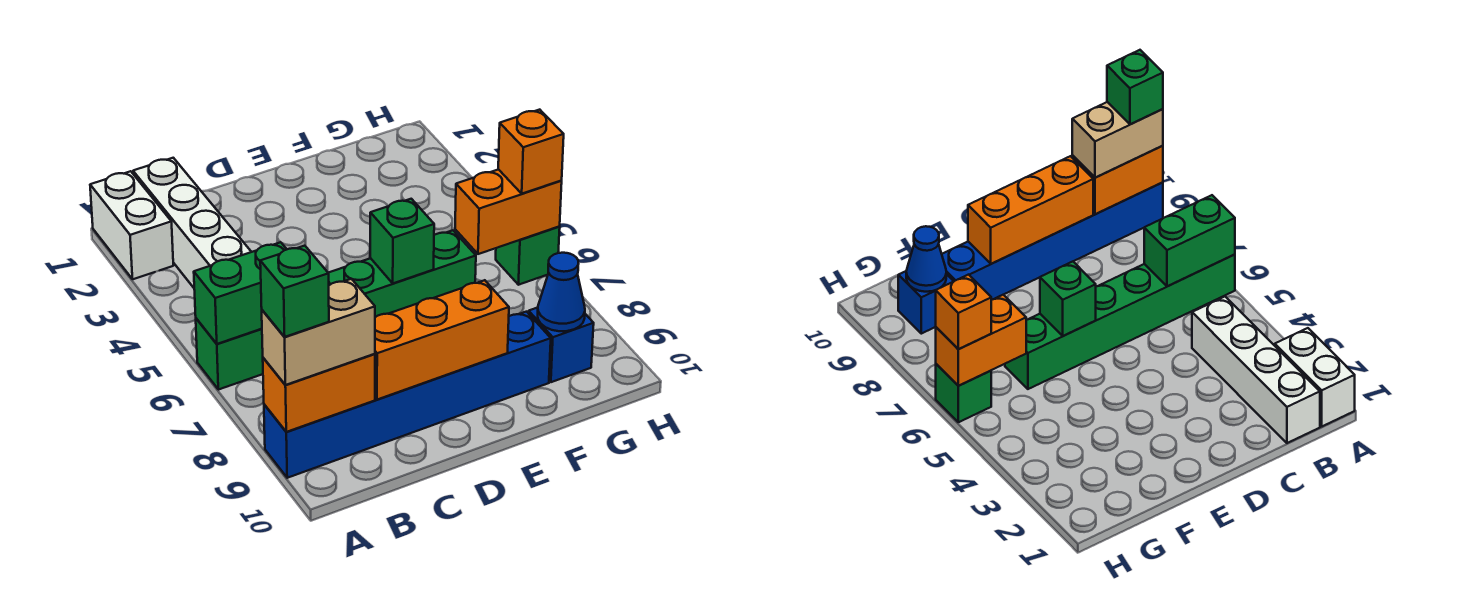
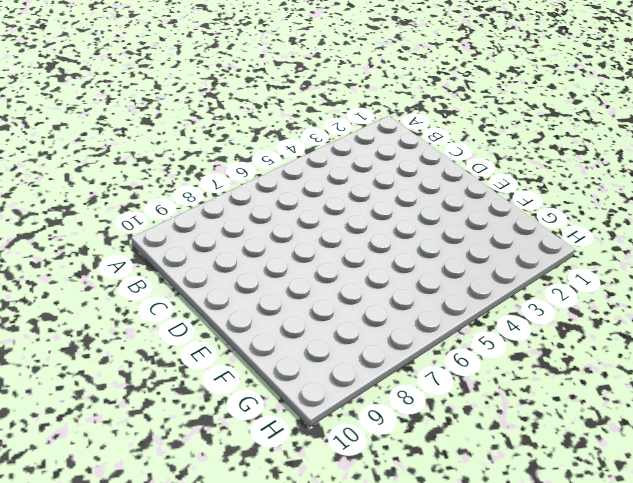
none -> white brick A1:A2 level 1
none -> green brick A6:F6 level 1
none -> blue brick A9:F9 level 1

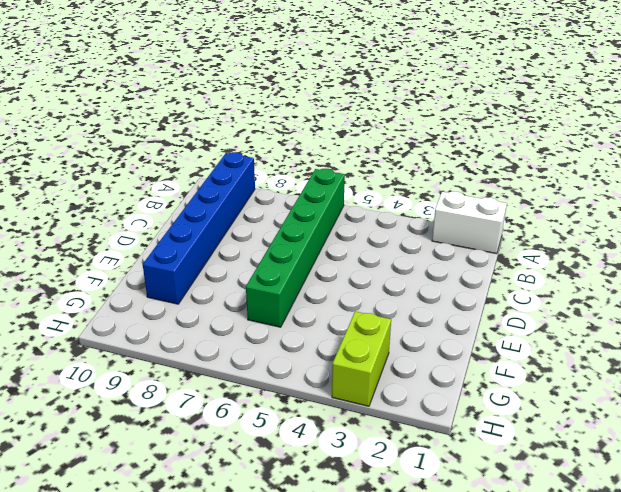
lime brick G3:H3 level 1 -> none
none -> white brick B1:B4 level 1
none -> blue brick G9 level 1
none -> green brick H6 level 1

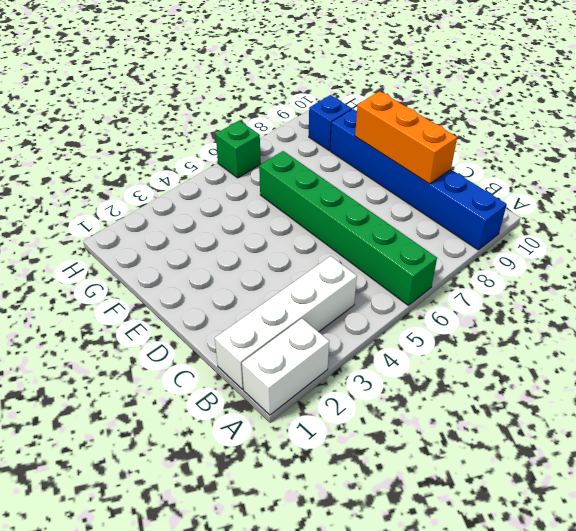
none -> green brick A6:B6 level 2
none -> orange brick A9:B9 level 2
none -> green brick E6 level 2

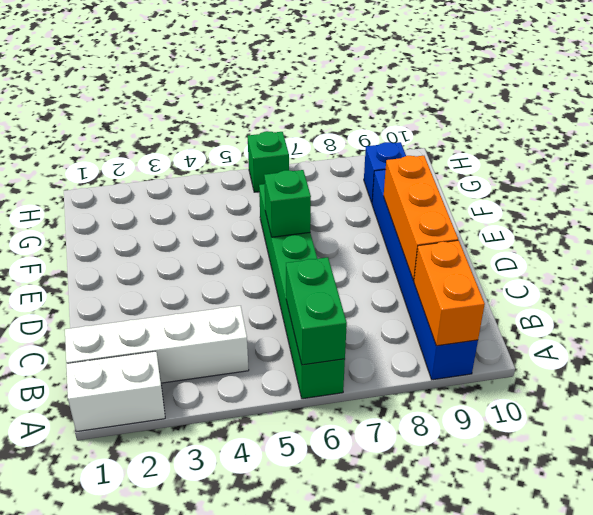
none -> orange brick G6:H6 level 2
none -> blue cone G9 level 2
none -> tan brick A9:B9 level 3

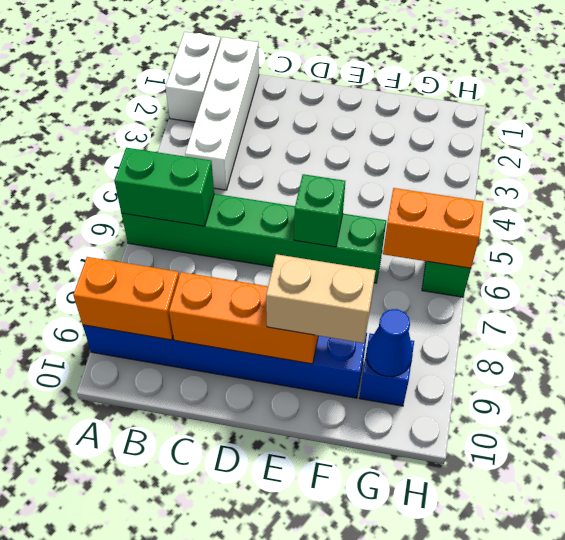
tan brick E9:F9 level 3 -> tan brick A9:B9 level 3
none -> orange brick H6 level 3
none -> green brick A9 level 4

